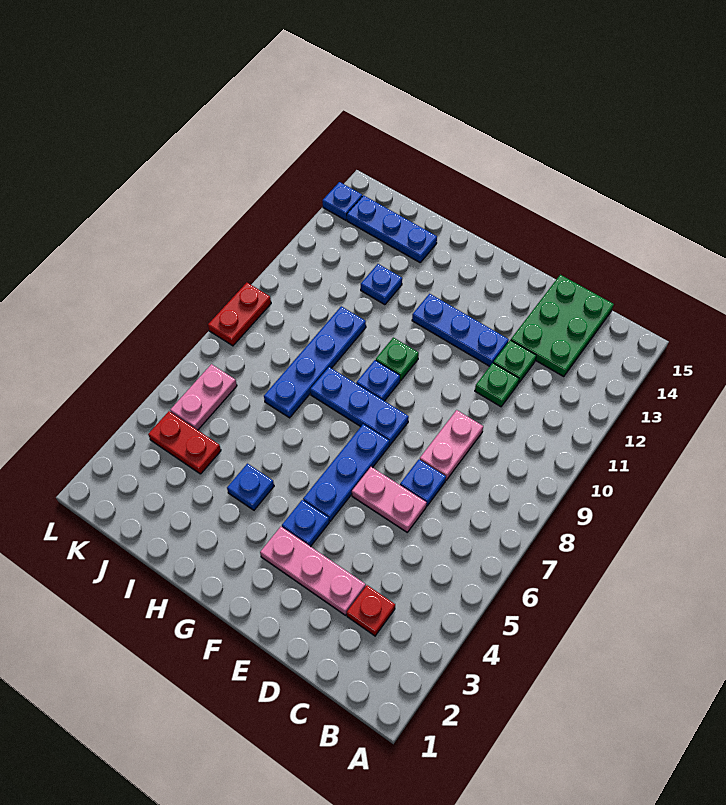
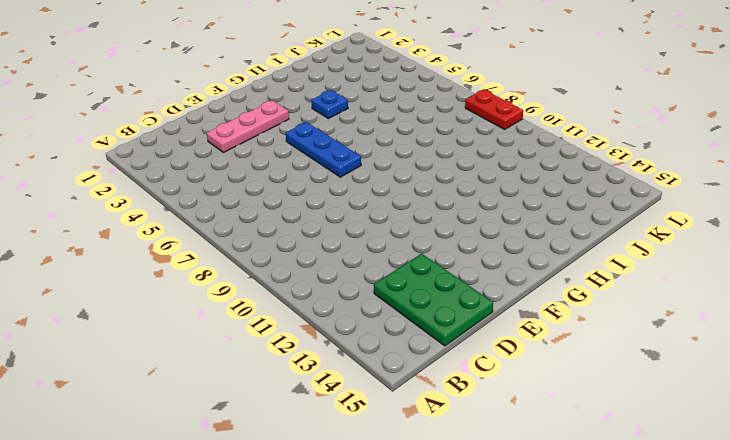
none -> red plate C3 level 1
none -> pink plate D6:E6 level 1
none -> blue plate D7 level 1

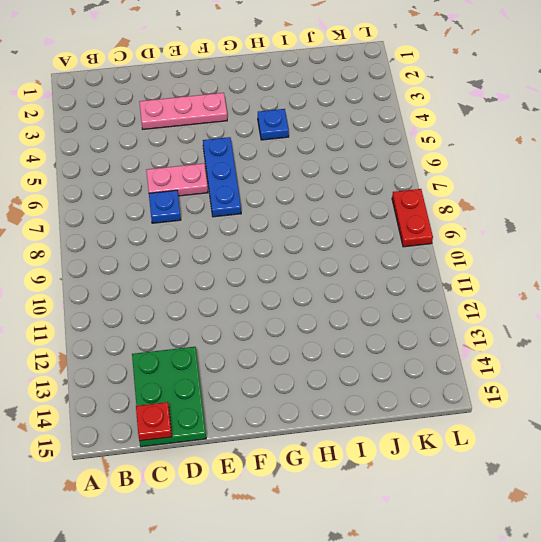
red plate C15 level 2 -> red plate C3 level 1
none -> pink plate D8:D9 level 1
none -> green plate D11 level 1
none -> green plate D12 level 1

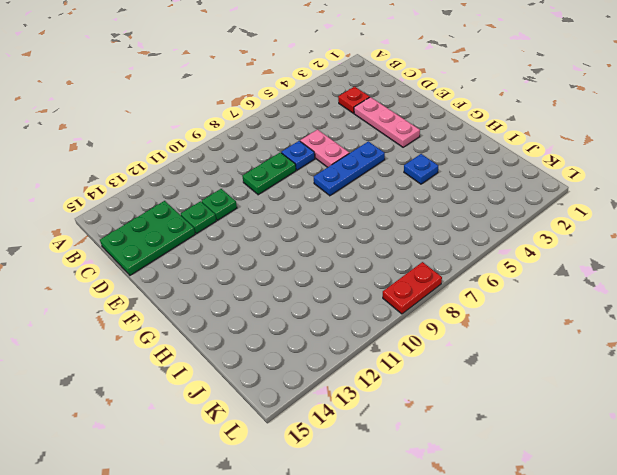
green plate D8:D9 level 1 -> pink plate D8:D9 level 1
none -> blue plate E12:G12 level 1
none -> blue plate F4 level 1
none -> blue plate F8:H8 level 1

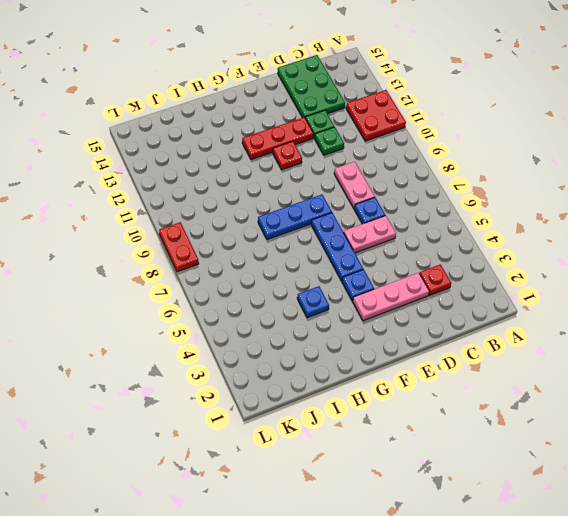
red plate A11:B12 level 1 -> none
red plate E12:G12 level 1 -> blue plate E12:G12 level 1
red plate F11 level 1 -> none
none -> blue plate G9 level 1
none -> green plate G10 level 1
none -> blue plate I7:I10 level 1

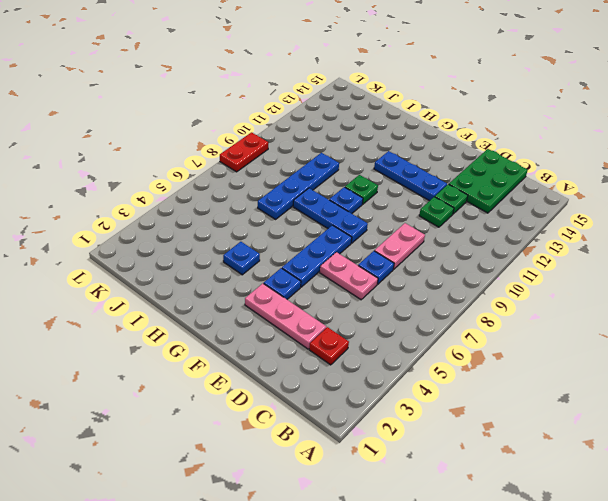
none -> blue plate I12 level 1
none -> blue plate I14:K14 level 1
none -> red plate J4:K4 level 1

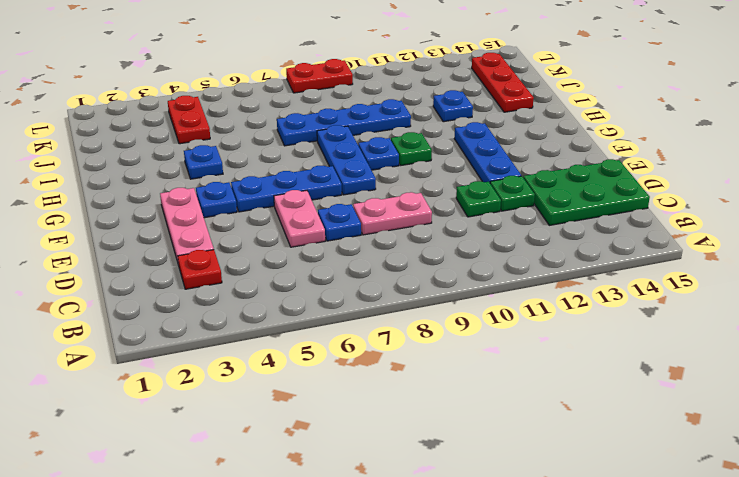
red plate I14:K14 level 1 -> blue plate I14:K14 level 1
none -> pink plate K5:K6 level 1
none -> blue plate L14 level 1

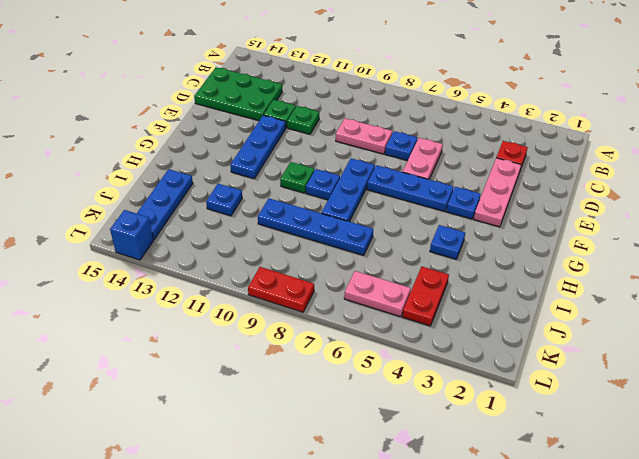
blue brick L14 level 1 -> blue plate L14 level 1

